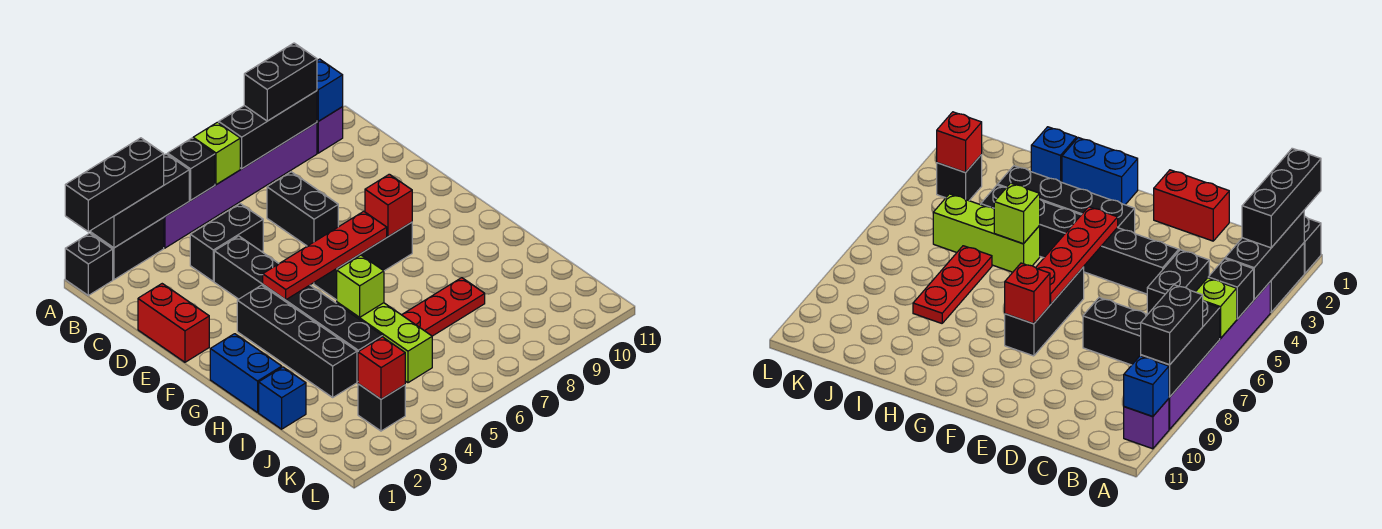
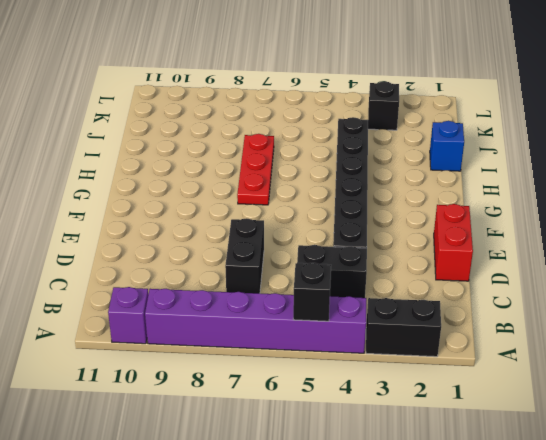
red plate G7:I7 level 1 -> red plate I6:I8 level 1
none -> black brick A1 level 1
none -> black brick F3:I3 level 1
none -> black brick F6:F8 level 1

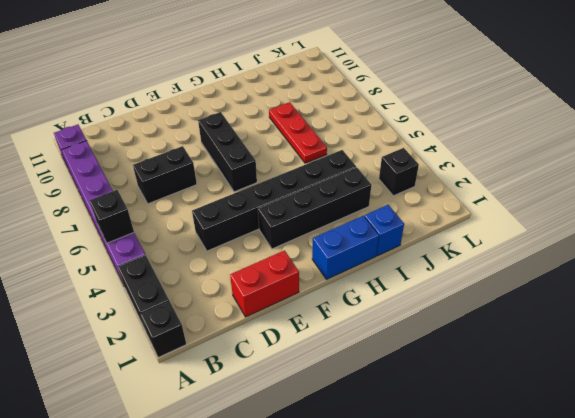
none -> black brick C4:C5 level 1
none -> lime brick H5:J5 level 1
none -> black brick A2:A4 level 2

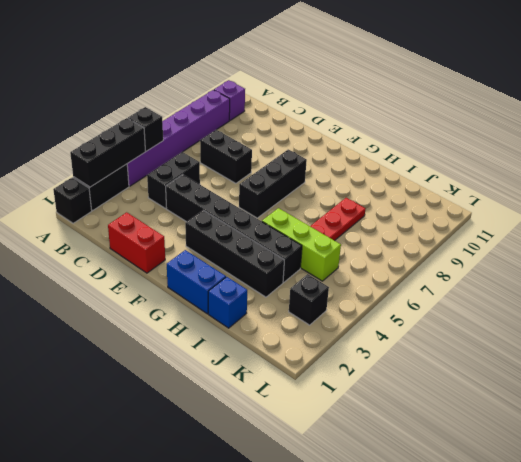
none -> lime brick A6 level 2
none -> black brick A7:A9 level 2
none -> blue brick A10 level 2

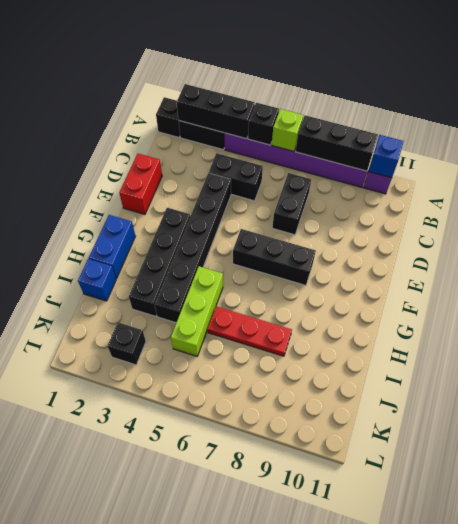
none -> red plate F4:F7 level 2
none -> red brick F8 level 2
none -> lime brick H5 level 2

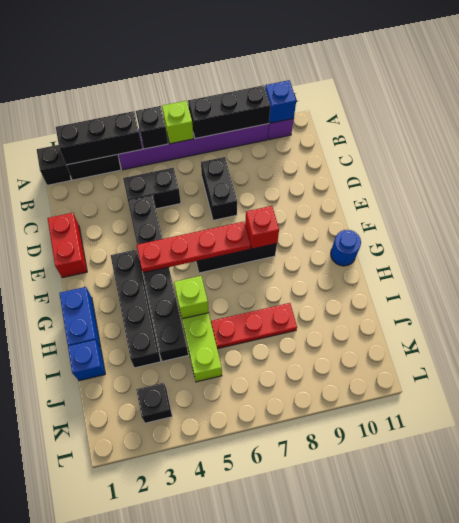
blue round brick G11 level 1 -> none
none -> red brick K3 level 2
none -> black brick A1:A3 level 3
none -> black brick A8:A9 level 3

